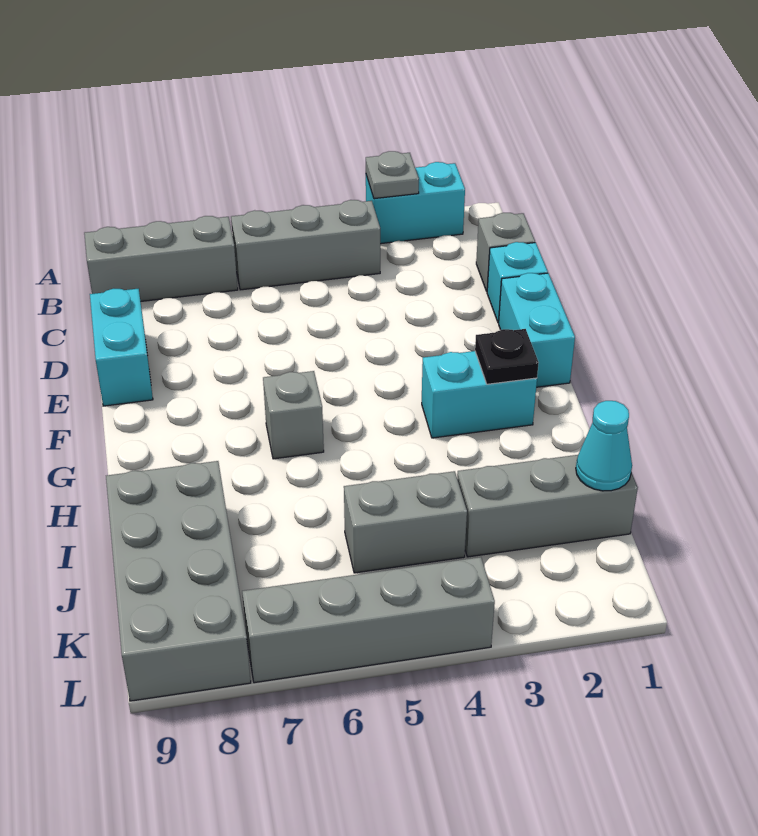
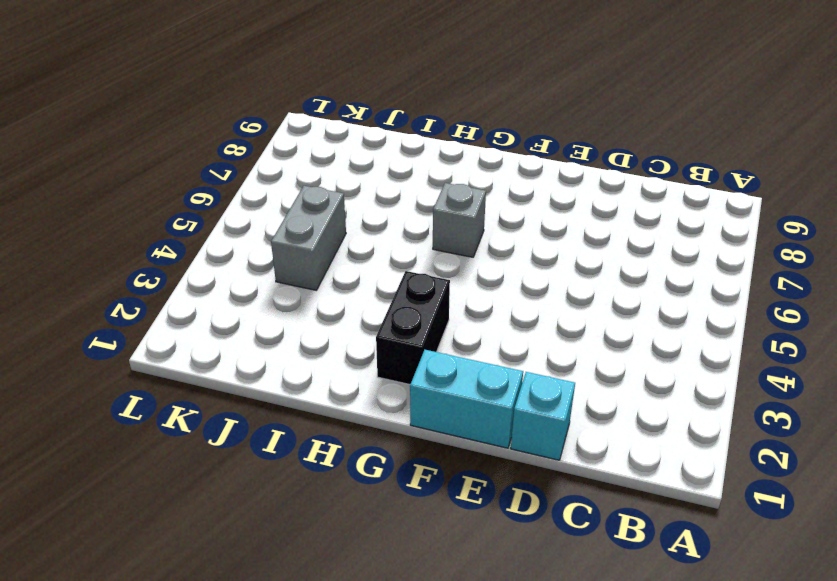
black brick G2:G3 level 1 -> cyan brick G2:G3 level 1
none -> cyan brick A2:A3 level 1
none -> grey brick B4:B6 level 1
none -> grey brick B7:B9 level 1

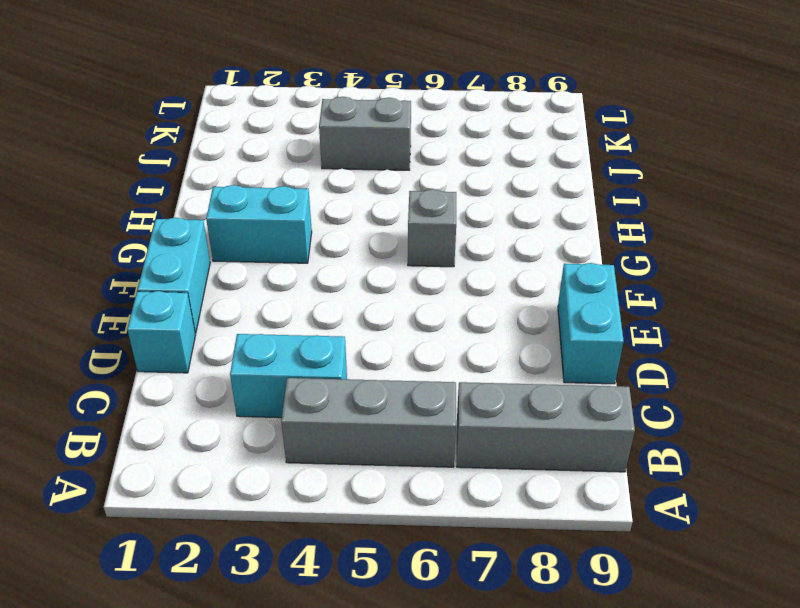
cyan brick C3:C4 level 1 -> cyan brick A2:A3 level 1
none -> grey brick C1 level 1
none -> grey brick I8:L9 level 1
none -> grey brick J1:J3 level 1

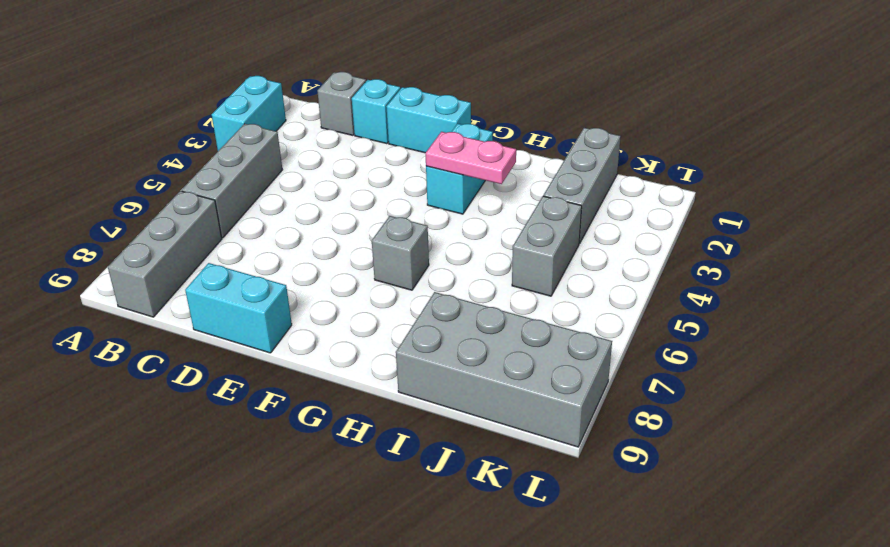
pink plate G3:H3 level 2 -> none
none -> grey brick L4:L7 level 1
none -> grey plate A3 level 2
none -> black plate G2 level 2

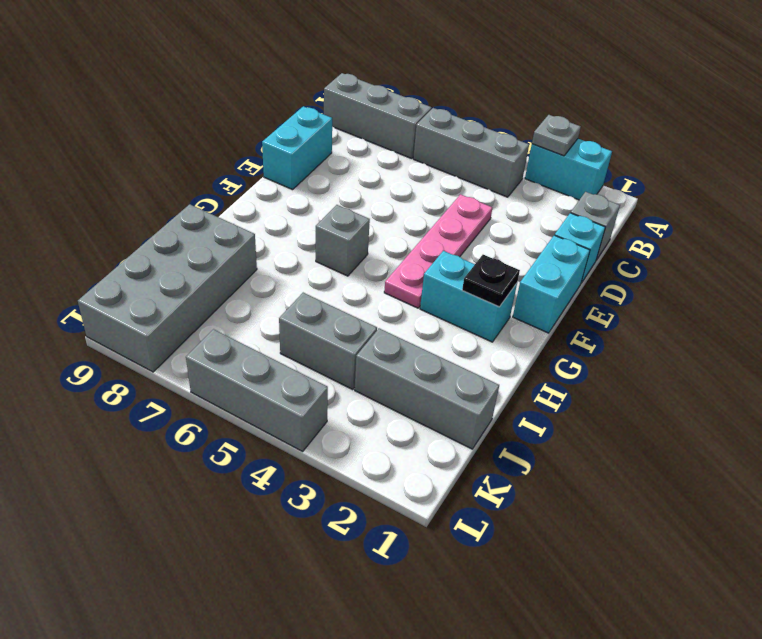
pink plate D4:G4 level 1 -> none
grey brick L4:L6 level 1 -> grey brick L4:L7 level 1
none -> cyan cone J1 level 2

